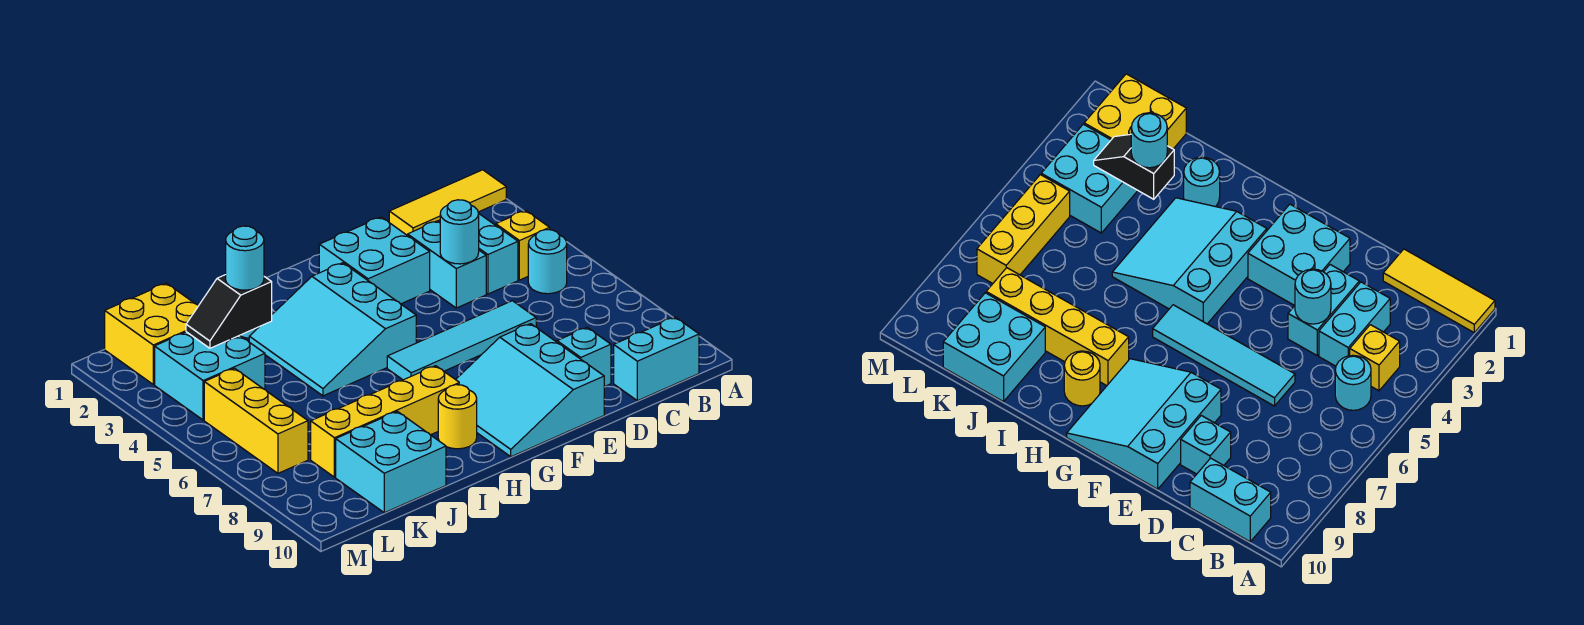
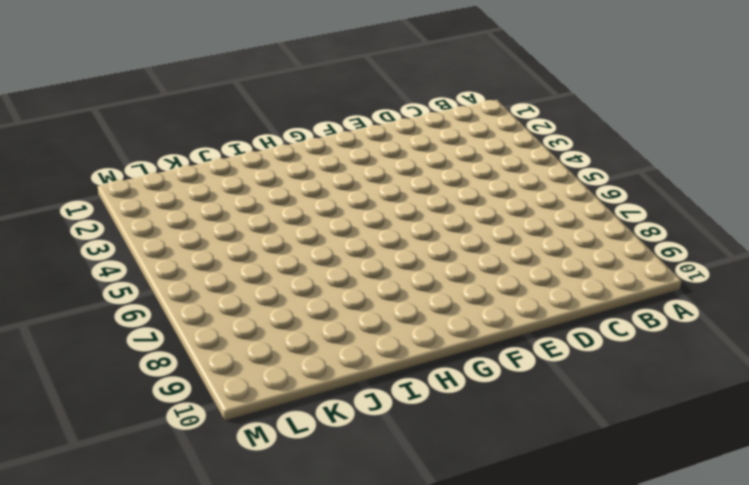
none -> yellow tile A1:C1 level 1
none -> yellow brick B4 level 1
none -> cyan round brick B5 level 1

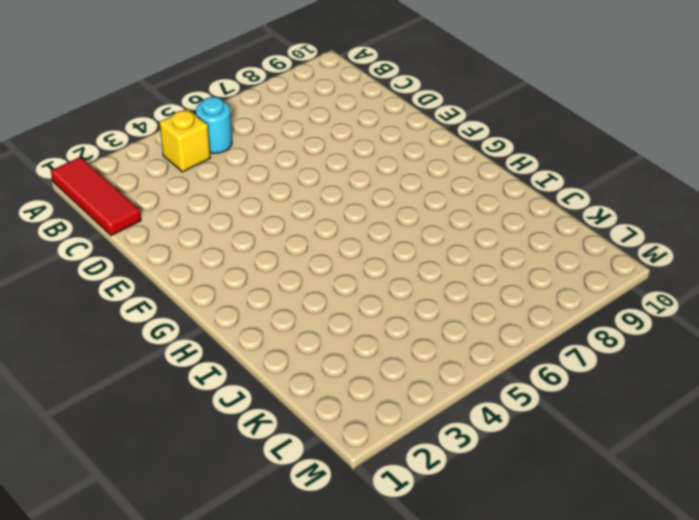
red tile A1:C1 level 1 -> yellow tile A1:C1 level 1
none -> cyan brick B10:C10 level 1
none -> cyan brick C3:C4 level 1
none -> cyan brick D3:D4 level 1

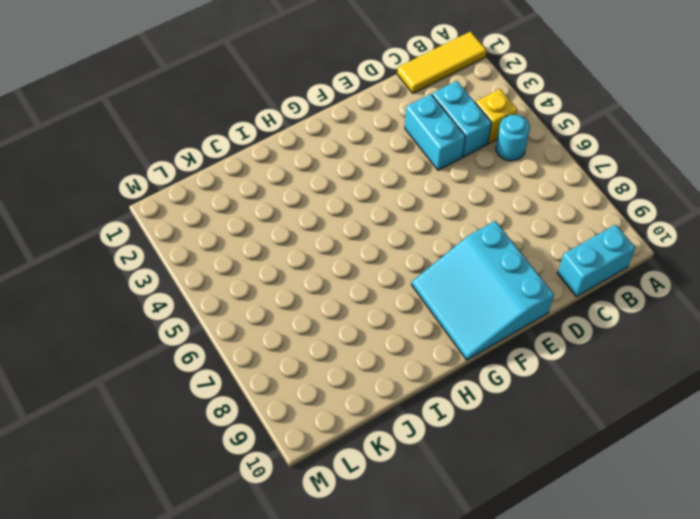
none -> cyan tile D6:G6 level 1
none -> cyan brick D9 level 1
none -> cyan brick E2:F3 level 1

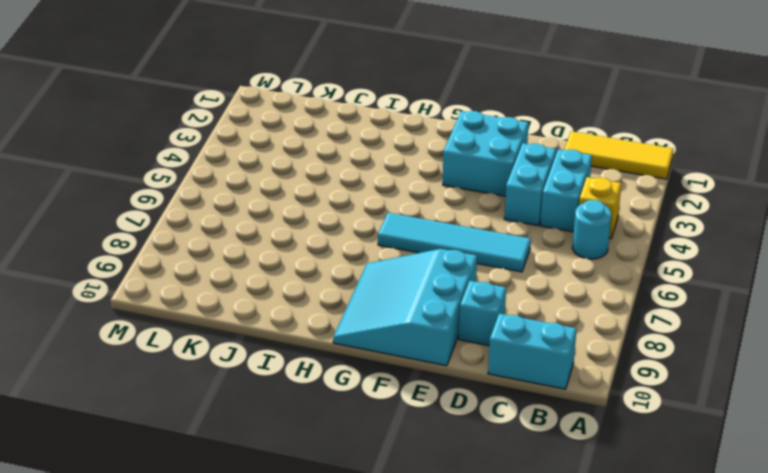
none -> cyan slope G3:I5 level 1 top G
none -> yellow brick H8:K8 level 1
none -> yellow round brick H9 level 1

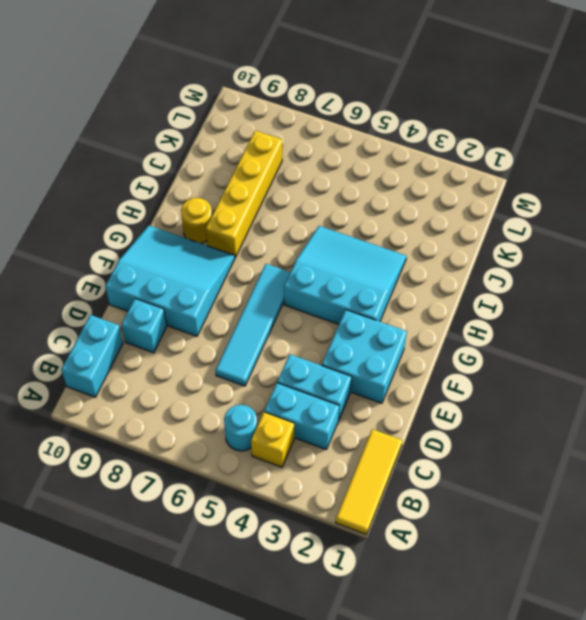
none -> cyan round brick I2 level 1
none -> cyan brick J9:K10 level 1
none -> yellow brick K1:L2 level 1

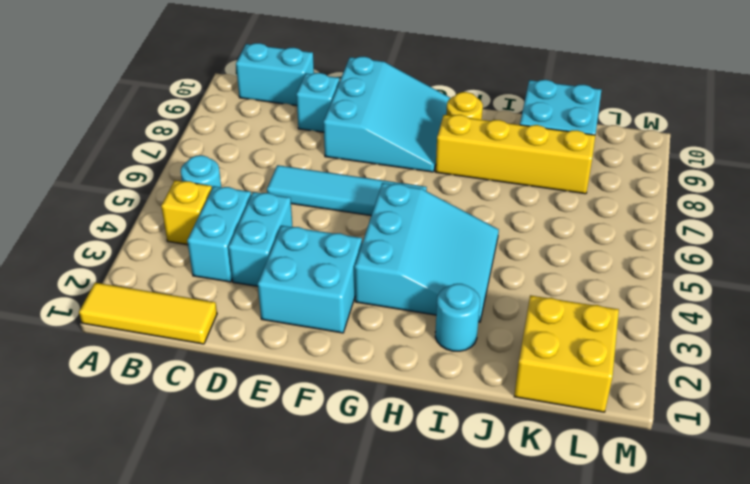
none -> cyan brick K3:L4 level 1
none -> yellow brick L5:L7 level 1
none -> cyan round brick D4 level 2

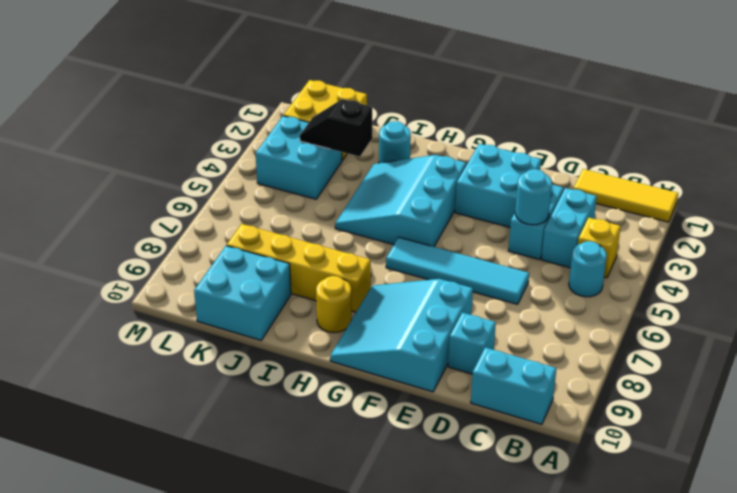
none -> yellow brick L5:L7 level 1
none -> cyan round brick J3 level 3

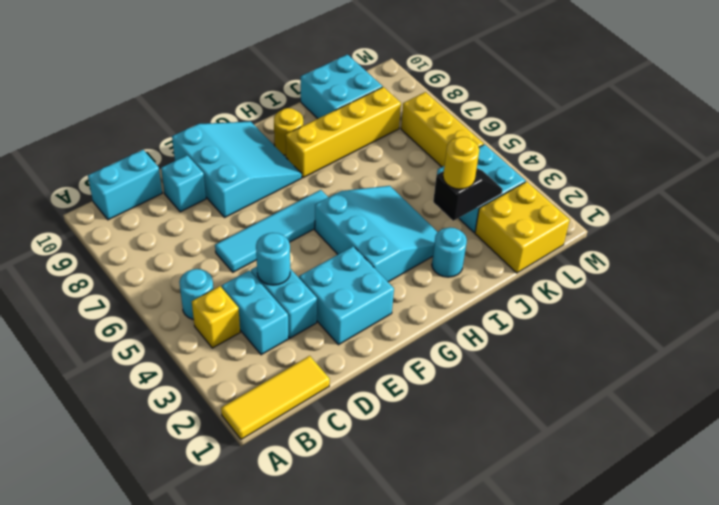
yellow round brick J3 level 3 -> cyan round brick J3 level 3

